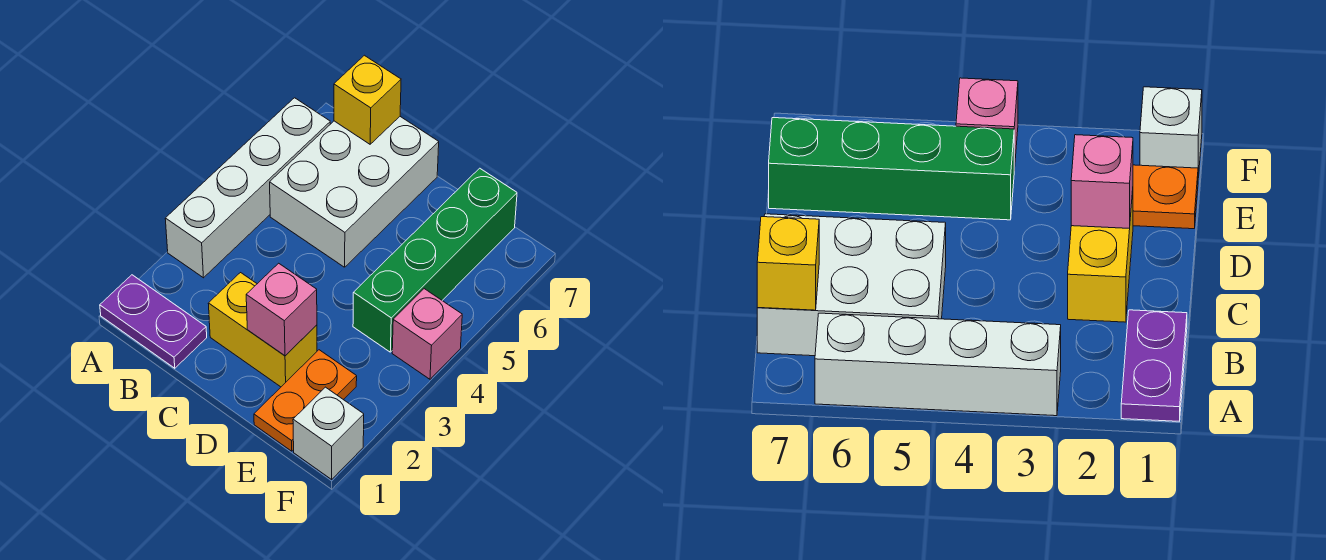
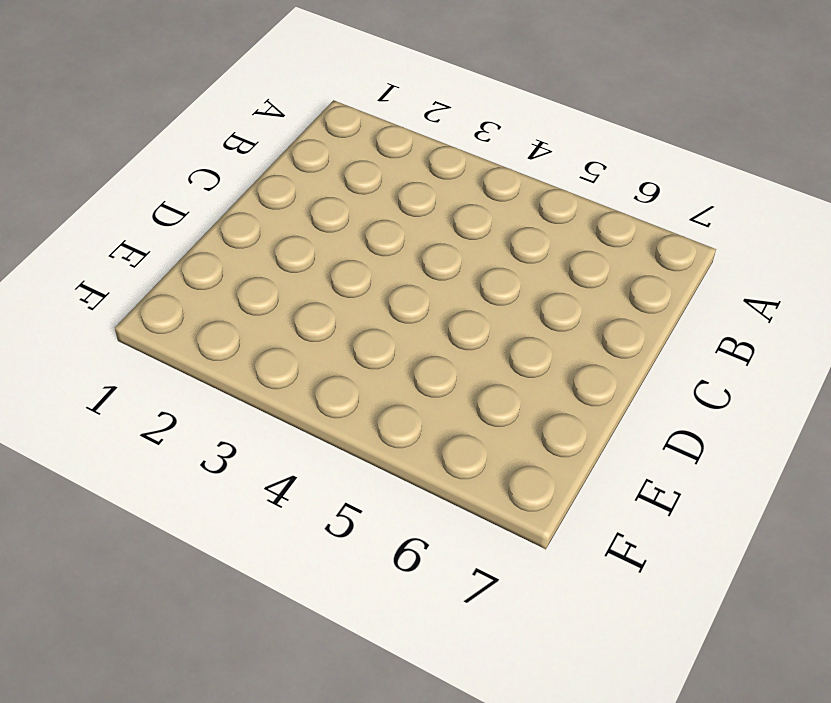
none -> purple plate A1:B1 level 1
none -> white brick A3:A6 level 1

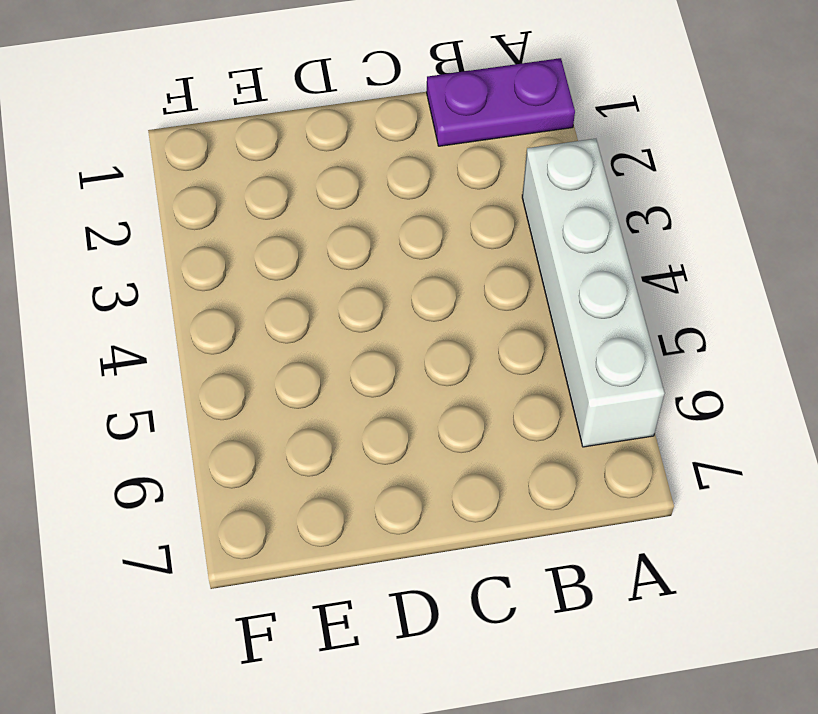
none -> white brick B5:C7 level 1
none -> yellow brick C2:D2 level 1

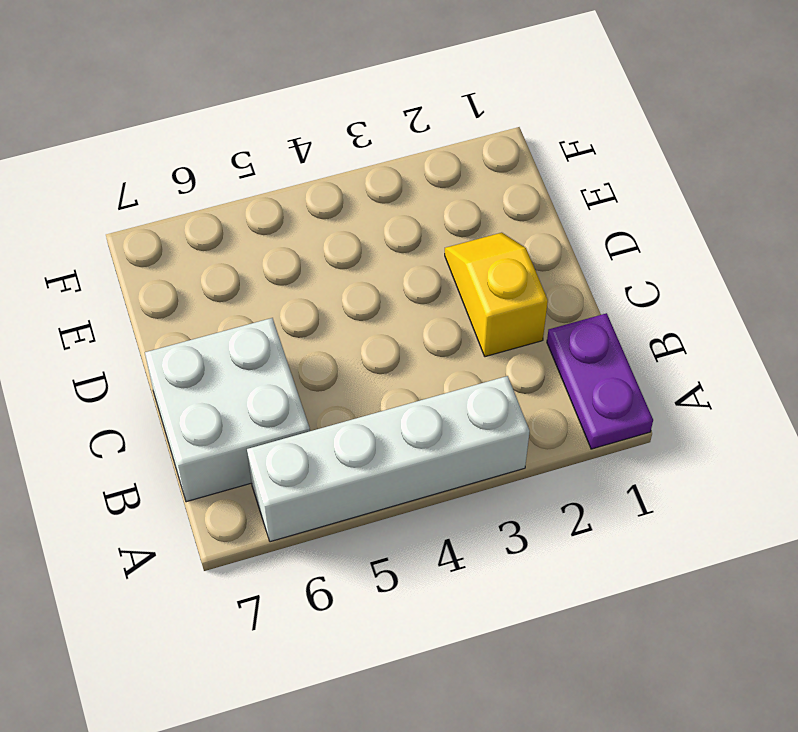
white brick B6:C7 level 1 -> white brick B5:C7 level 1
yellow slope C2:D2 level 1 top C -> yellow brick C2:D2 level 1
none -> orange plate E1:E2 level 1
none -> green brick E4:E7 level 1

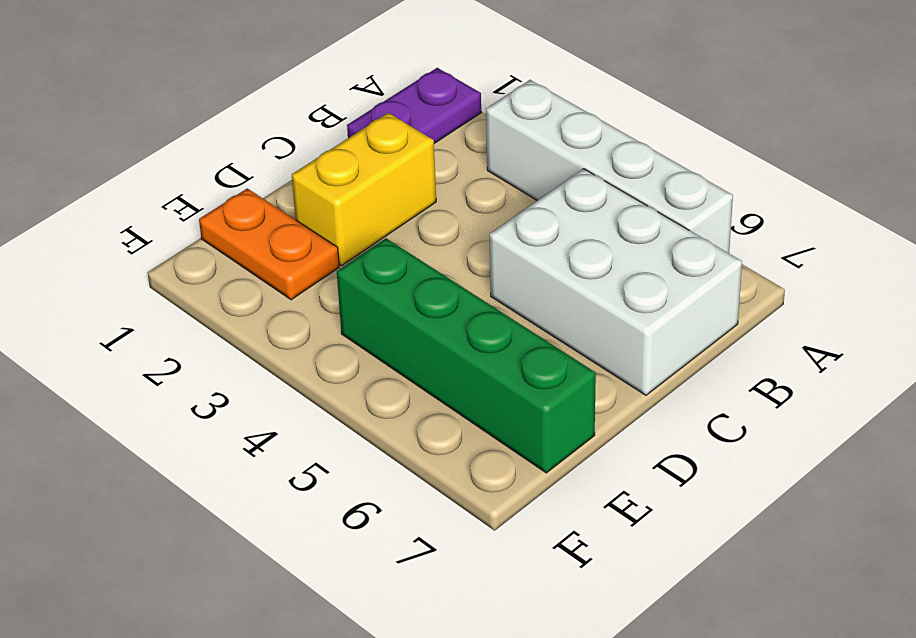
none -> white brick F1 level 1
none -> pink brick F4 level 1

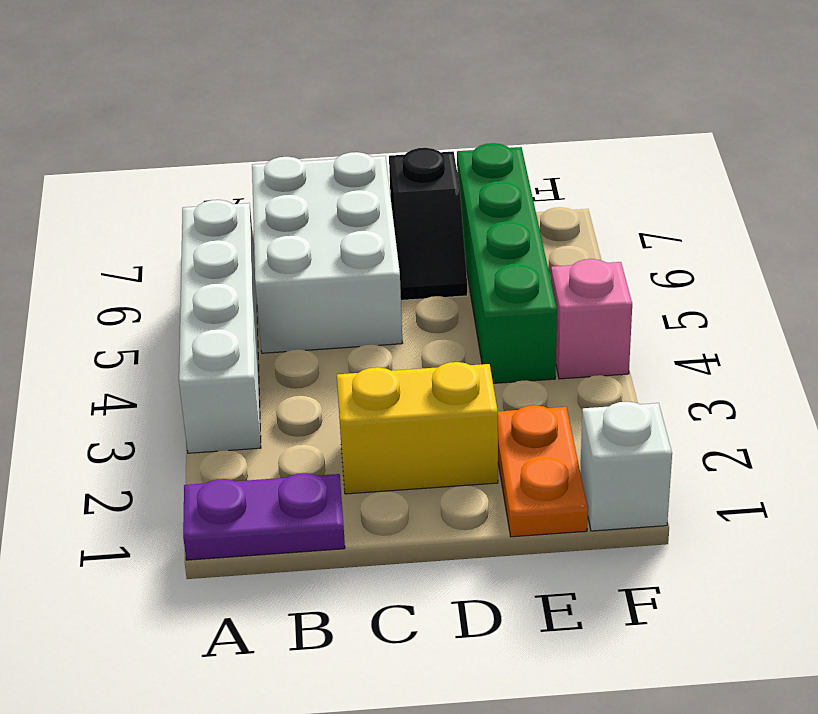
black slope D6:D7 level 1 top 7 -> none
none -> yellow brick B7 level 2
none -> pink brick D2 level 2

